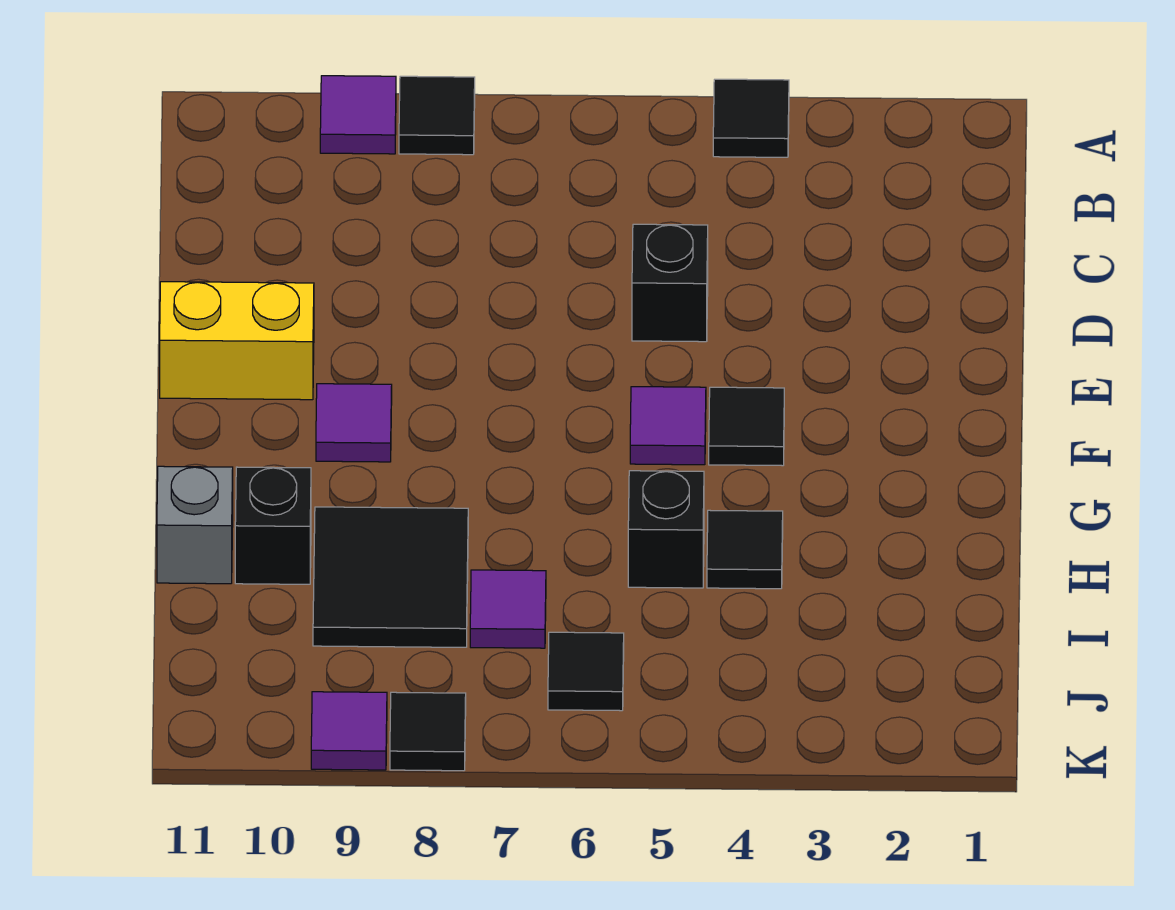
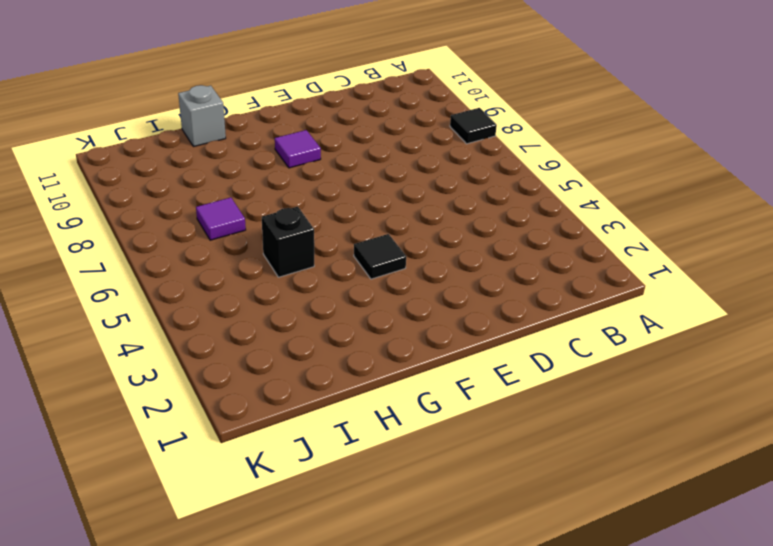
none -> black tile A4 level 1
none -> purple tile A9 level 1
none -> black brick D5 level 1

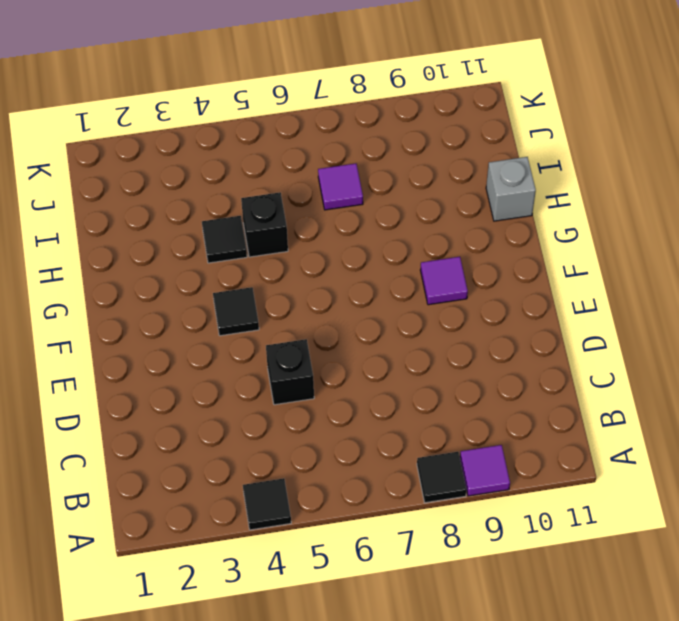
none -> yellow brick E10:E11 level 1
none -> purple tile F5 level 1
none -> black tile H8:I9 level 1

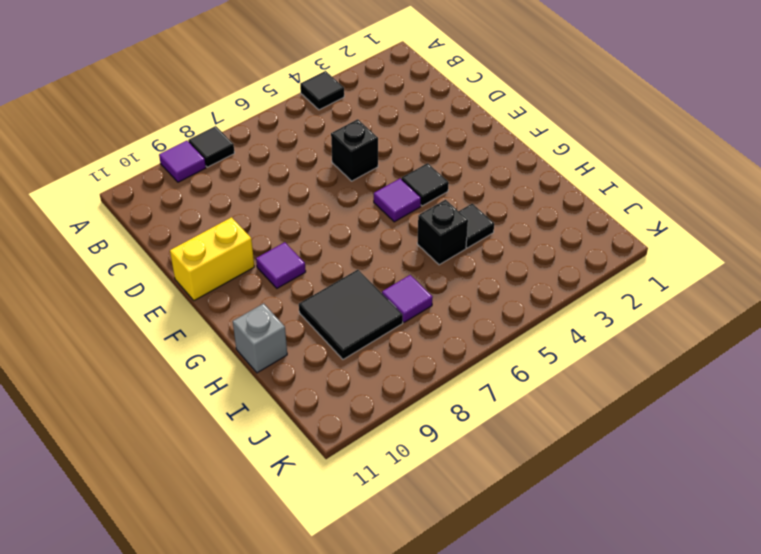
none -> black brick H10 level 1
none -> black tile J6 level 1
none -> black tile K8 level 1

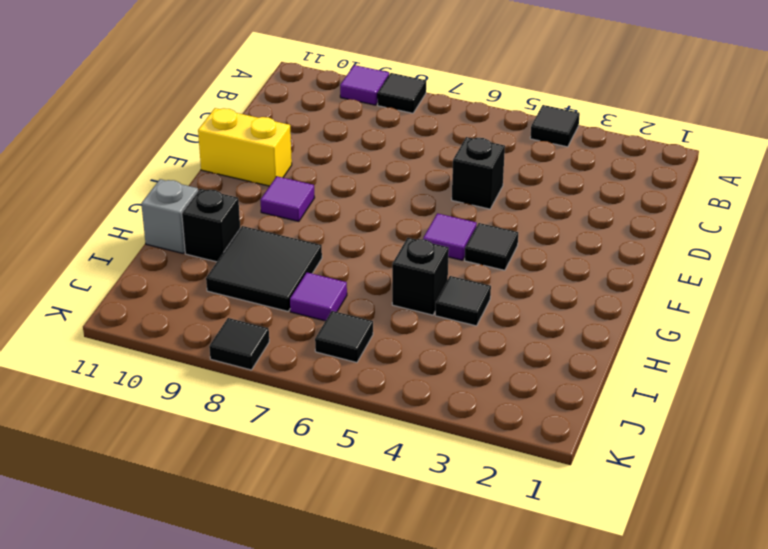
none -> purple tile K9 level 1

